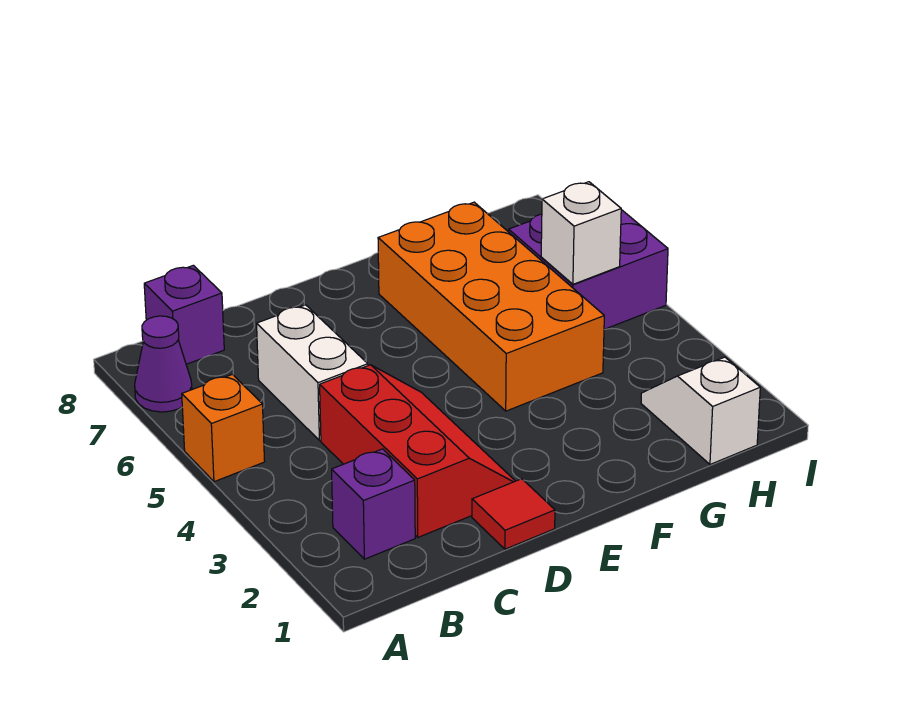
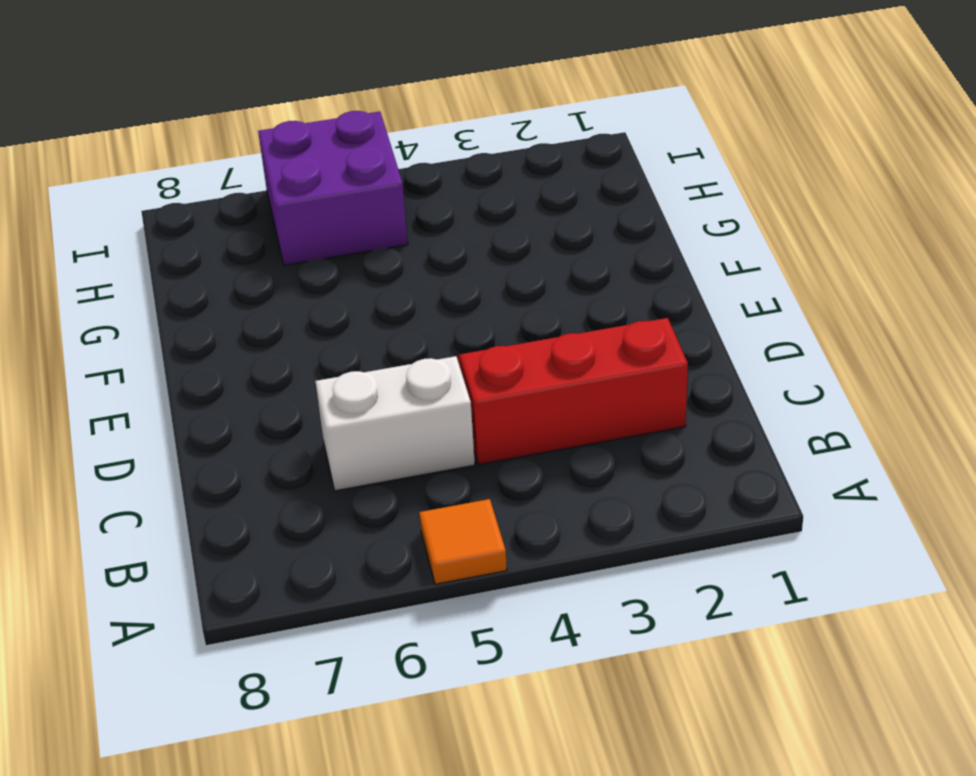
orange tile A5 level 1 -> orange brick A5 level 1
none -> purple cone A7 level 1
none -> purple brick B2 level 1

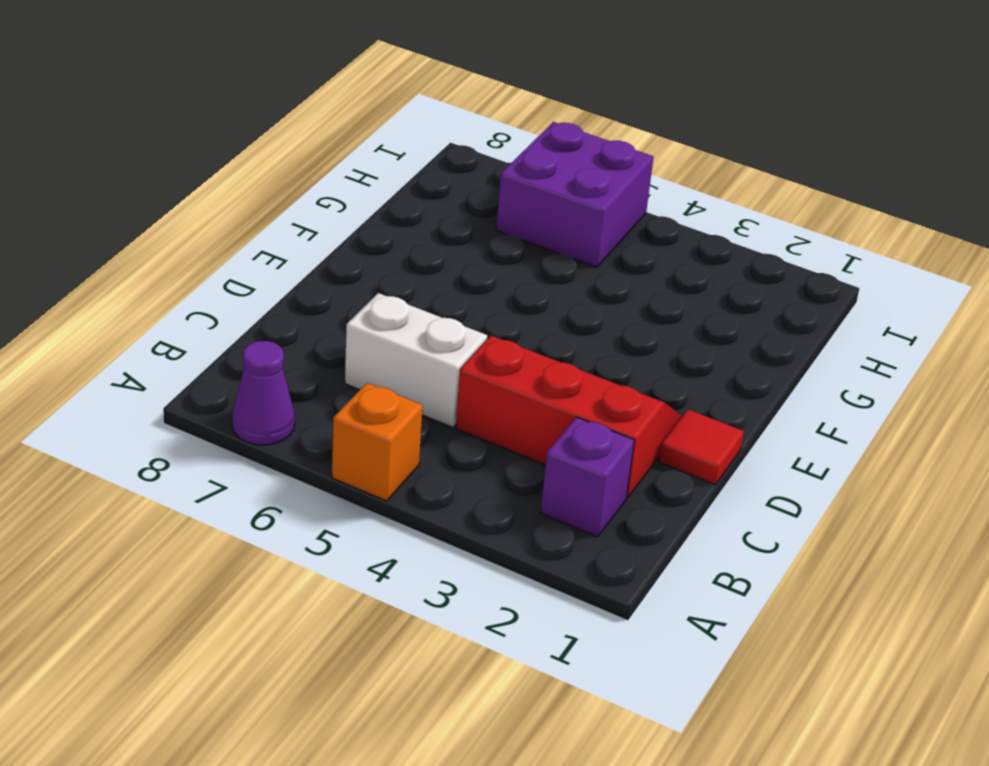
none -> purple brick B8 level 1
none -> orange brick F4:G7 level 1

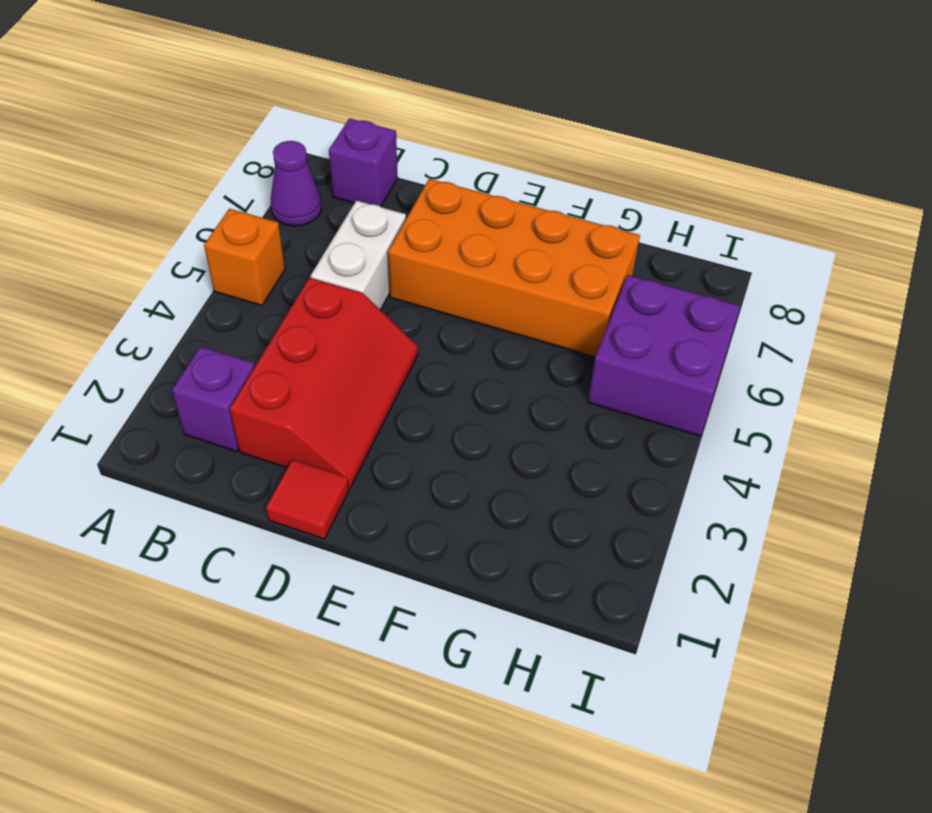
orange brick D6:G7 level 1 -> orange brick F4:G7 level 1
none -> white slope H1:H2 level 1 top 1
none -> white brick H5 level 2

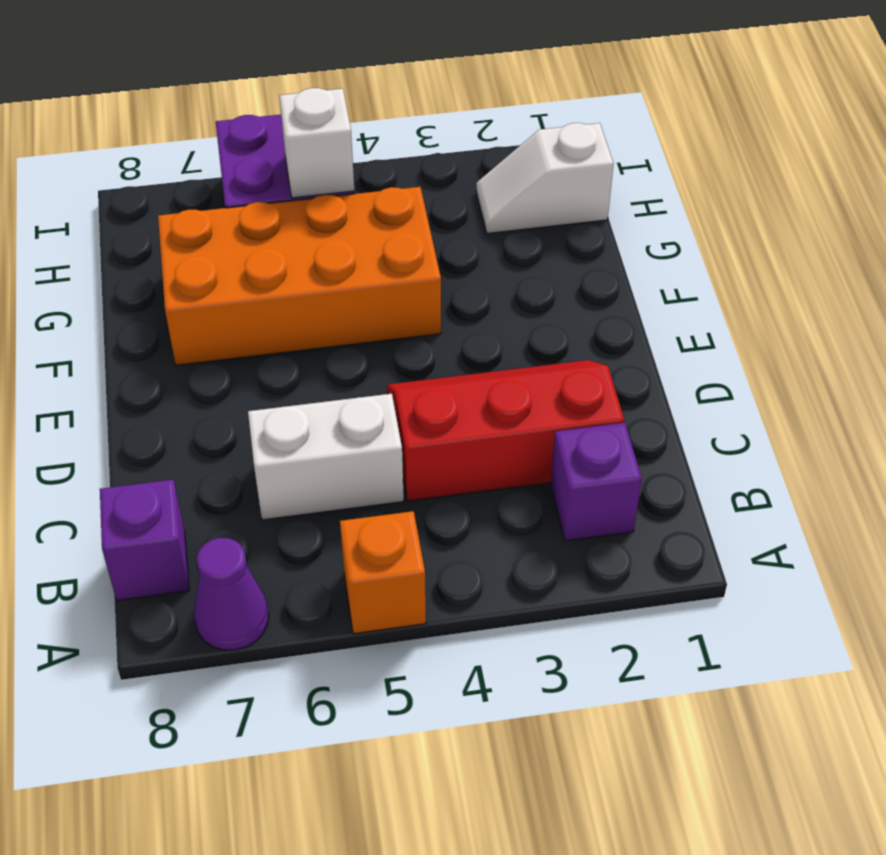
none -> red tile D1 level 1

